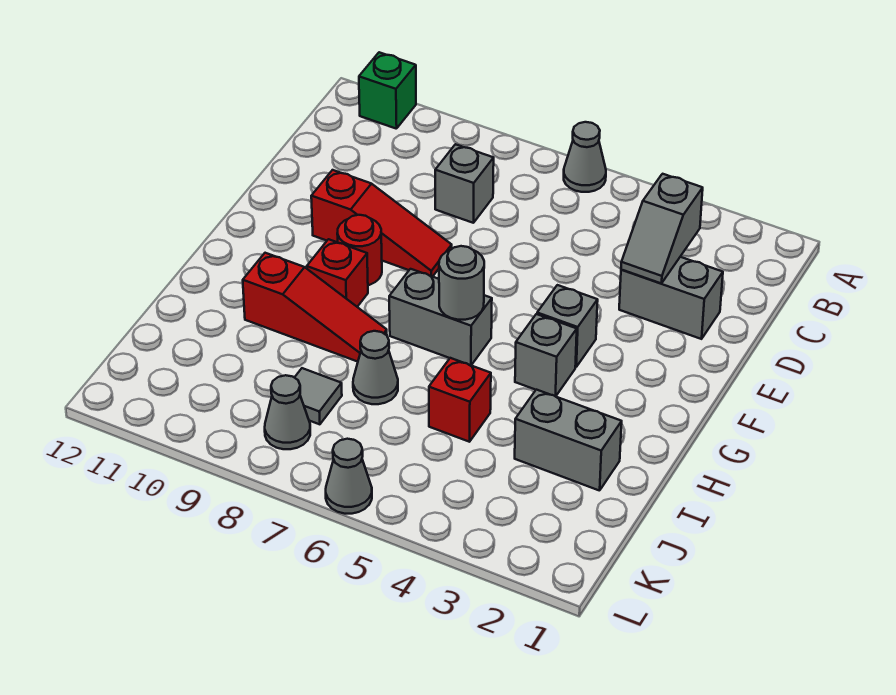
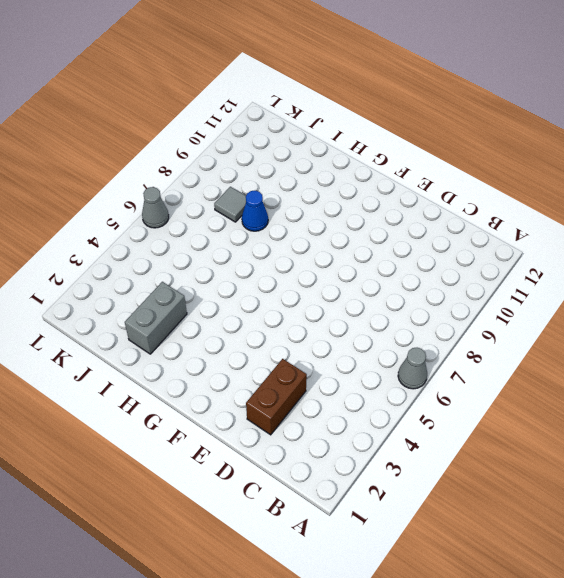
brown brick D2:D3 level 1 -> grey brick D2:D3 level 1
blue cone I8 level 1 -> none
none -> green brick A11 level 1
none -> grey brick C8 level 1
none -> red slope E8:E10 level 1 top 10

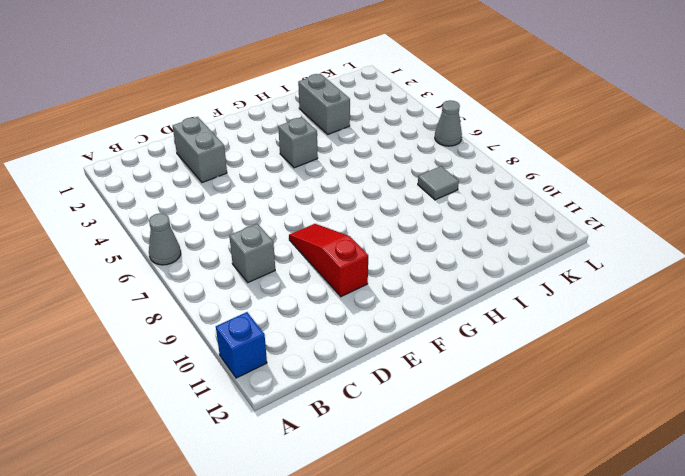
blue brick A11 level 1 -> green brick A11 level 1
none -> grey brick F4 level 1
none -> red round brick F9 level 1
none -> grey brick G6:G7 level 1

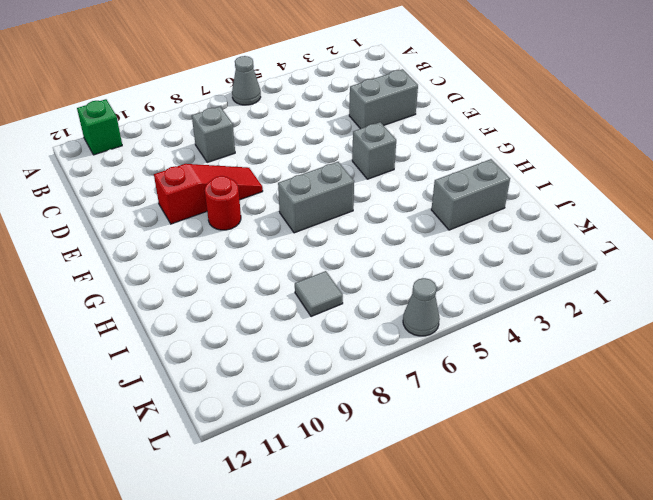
none -> grey brick G4 level 1
none -> red brick G9 level 1
none -> red slope H8:H10 level 1 top 10

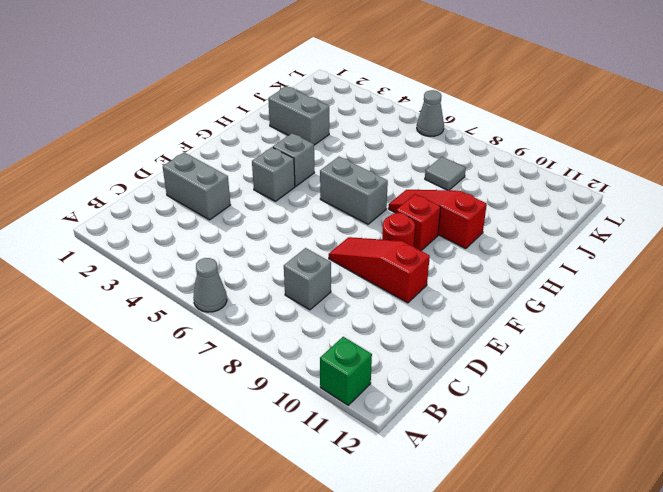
none -> red brick I5 level 1
none -> grey cone I7 level 1
none -> grey cone K8 level 1

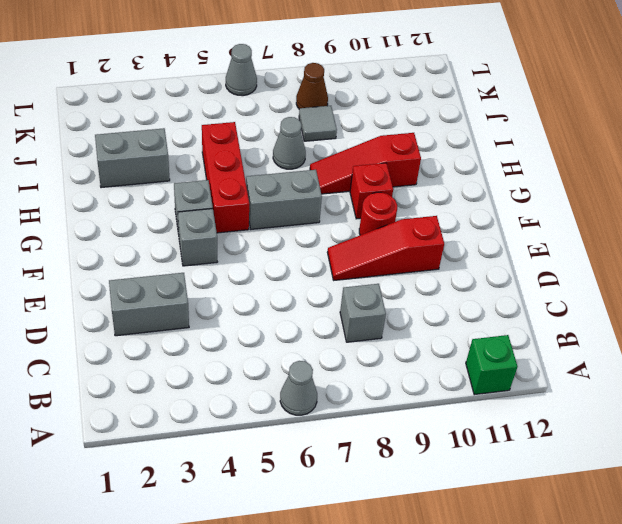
red brick G5:I5 level 1 -> red brick I5 level 1
brown cone K8 level 1 -> grey cone K8 level 1
none -> grey slope C3:D3 level 2 top C
none -> grey round brick G6 level 2

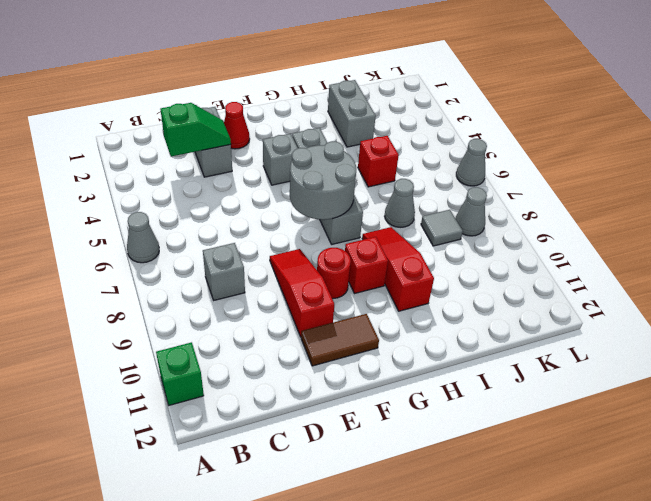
green slope C3:D3 level 2 top C -> grey slope C3:D3 level 2 top C
red cone E2 level 1 -> none
brown tile E11:F11 level 1 -> none
grey round brick F6:G7 level 2 -> grey round brick G6 level 2

